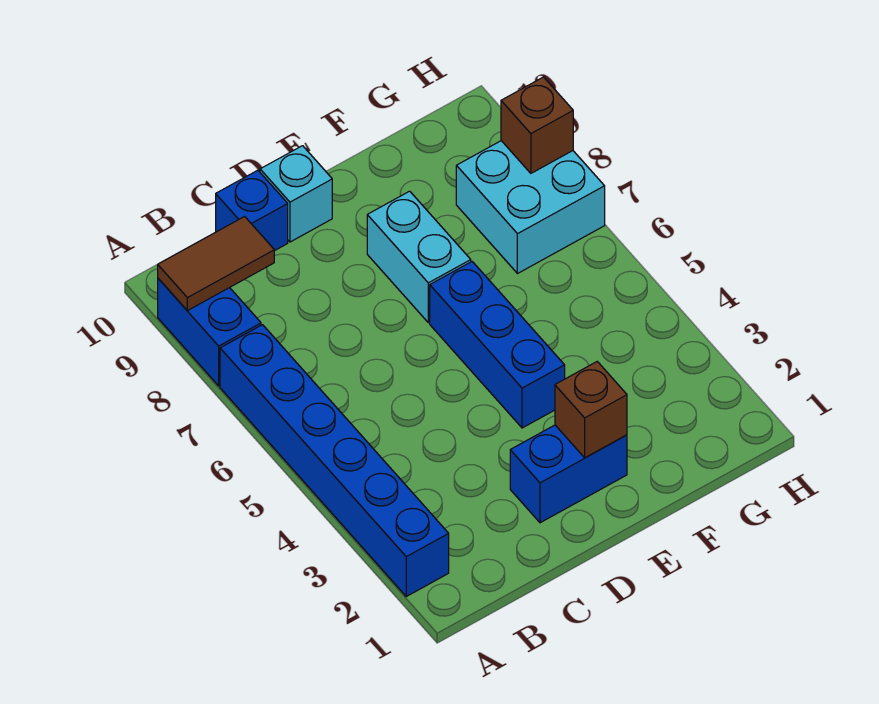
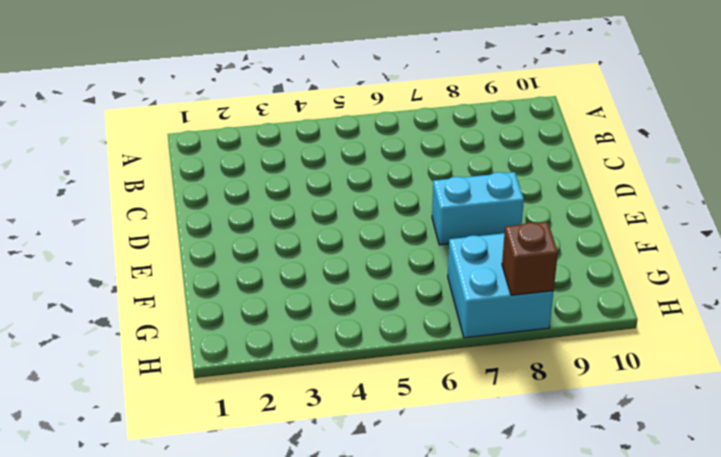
none -> blue brick A2:A7 level 1
none -> blue brick A8:A9 level 1

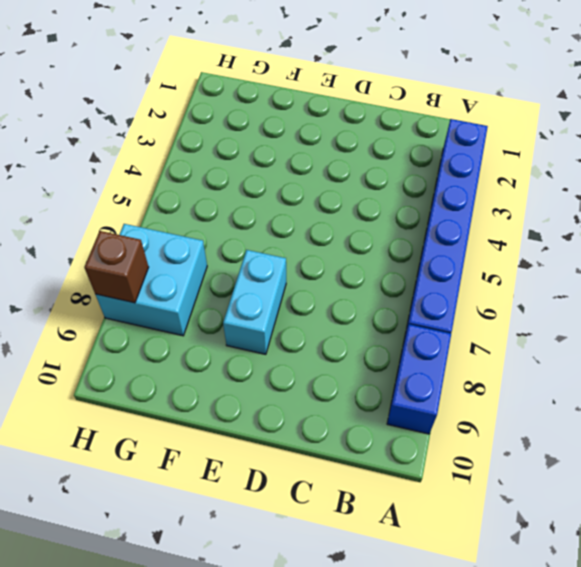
none -> blue brick C10 level 1
none -> blue brick D2:E2 level 1

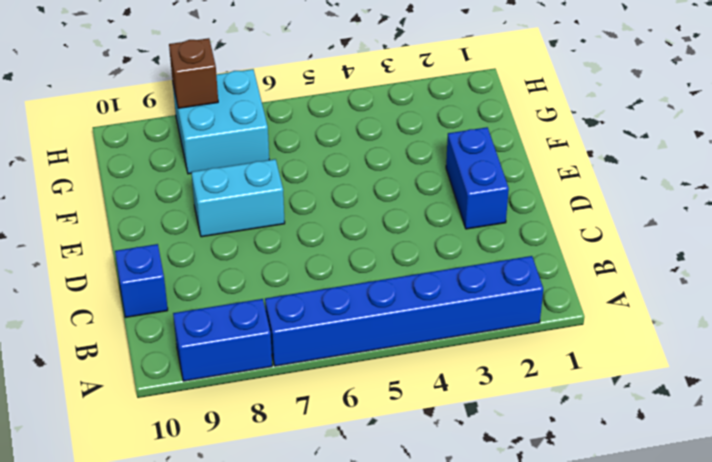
none -> cyan brick D10 level 1
none -> blue brick E4:E6 level 1

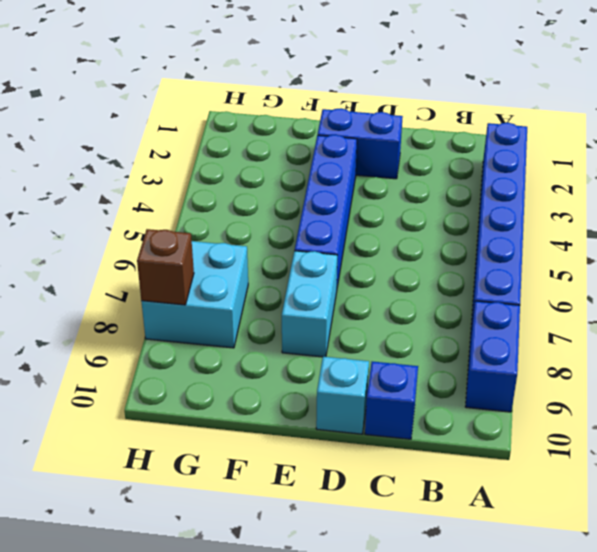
blue brick E3:E6 level 1 -> blue brick E4:E6 level 1
none -> brown tile A9:B9 level 2
none -> brown brick E2 level 2

